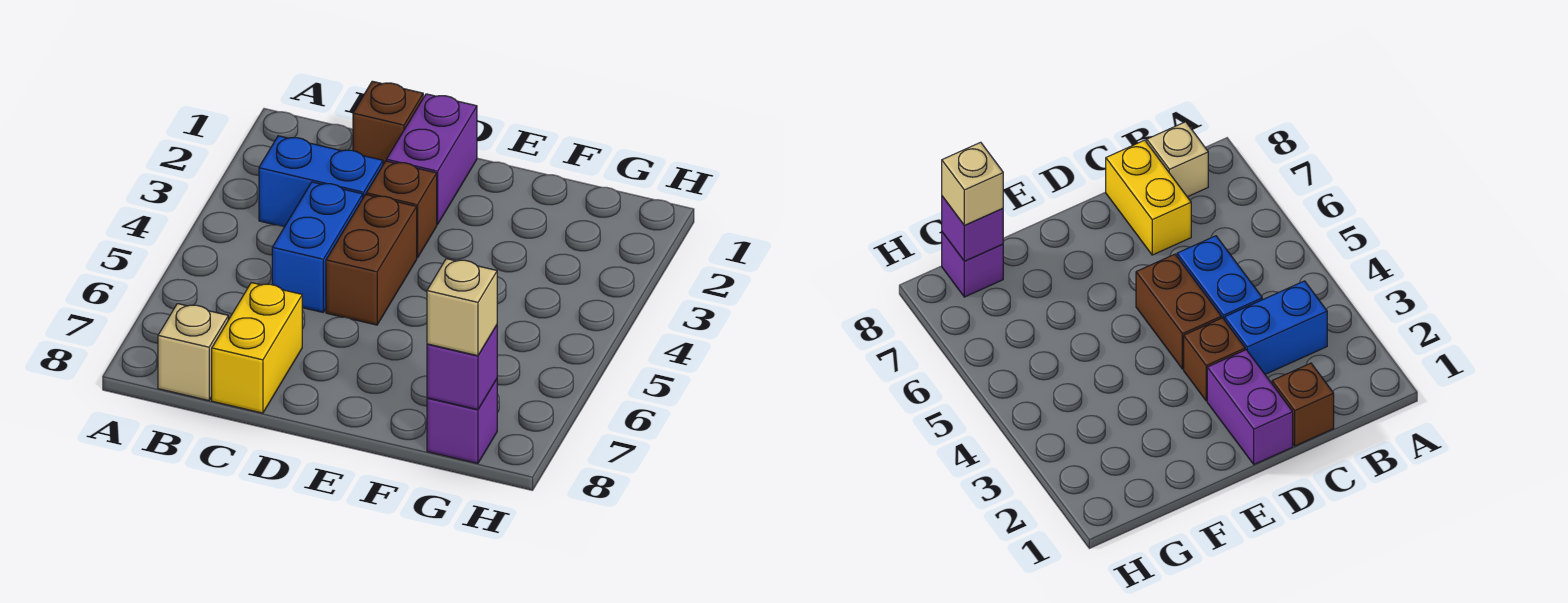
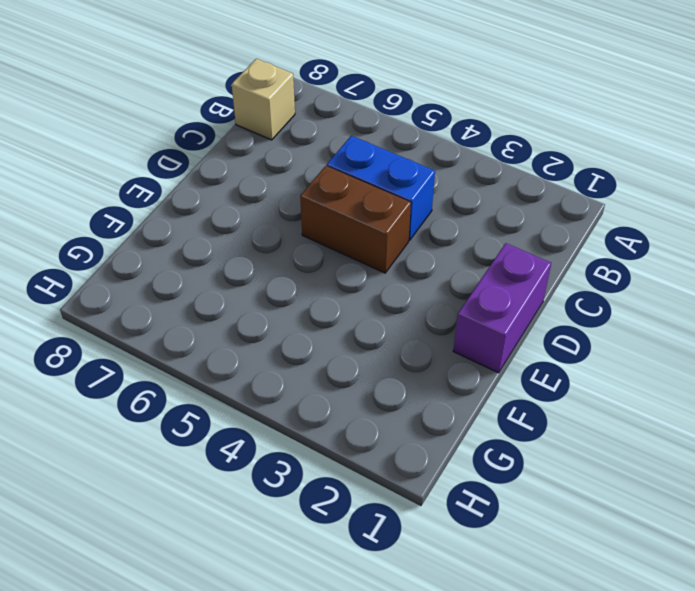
purple brick D1:E1 level 1 -> purple brick D1:D2 level 1
none -> blue brick B3:C3 level 1
none -> brown brick C1 level 1

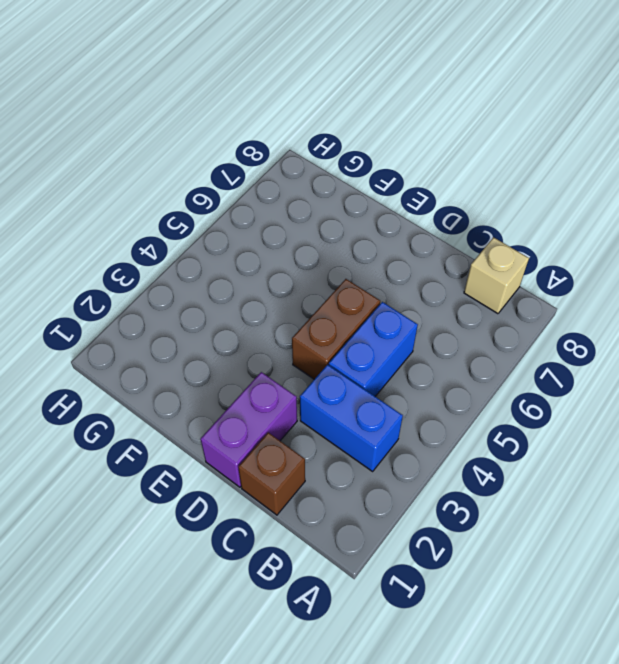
none -> yellow brick C7:C8 level 1
none -> brown brick D3 level 1

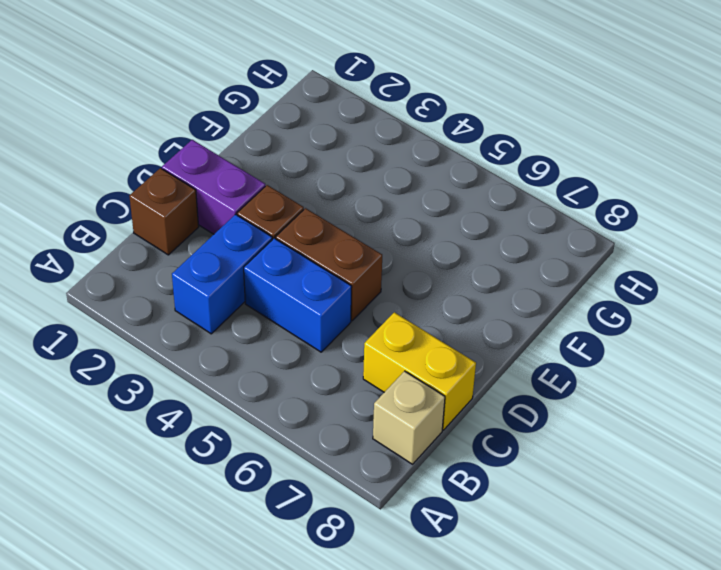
none -> purple brick G8 level 1
none -> purple brick G8 level 2

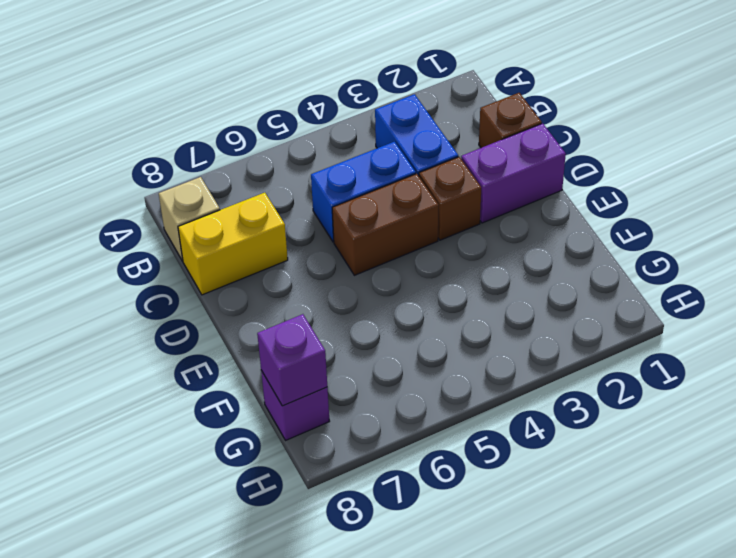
none -> tan brick G8 level 3

